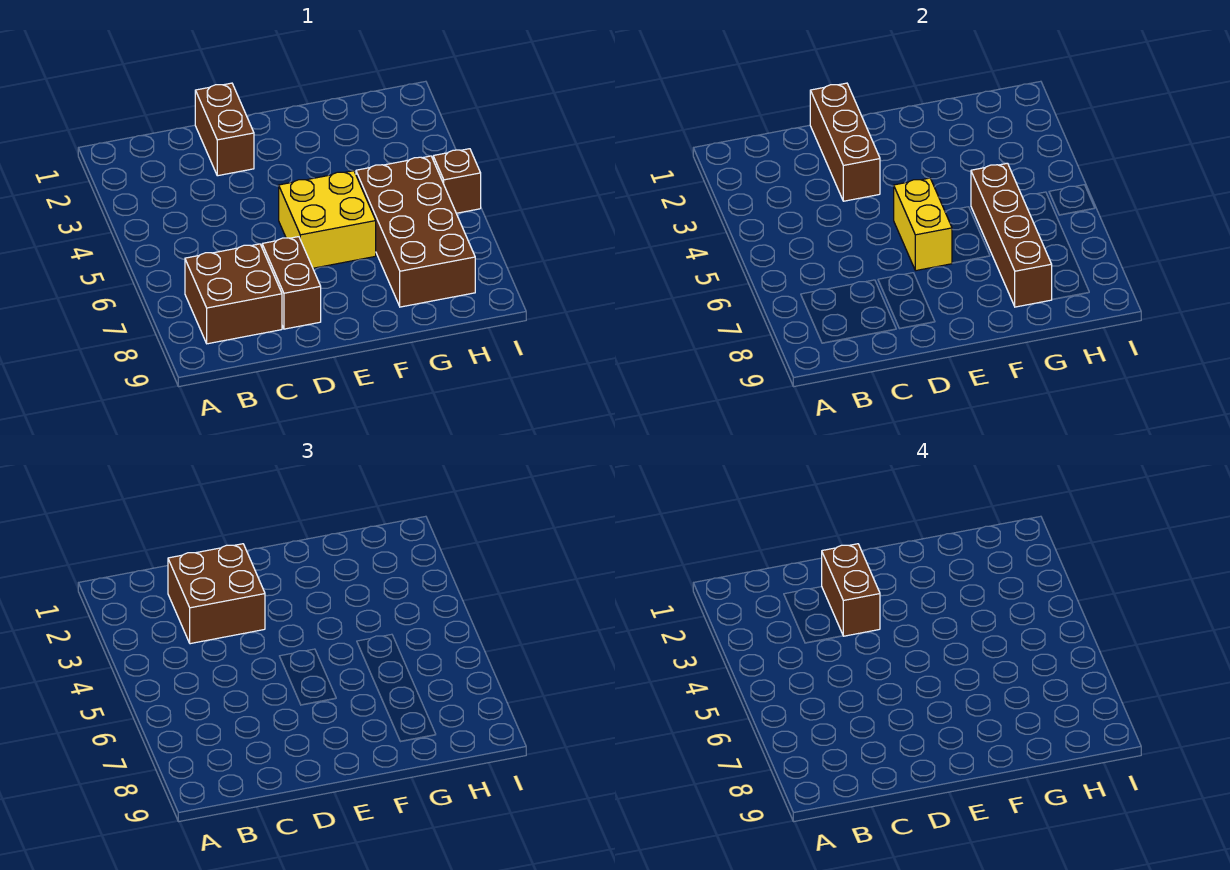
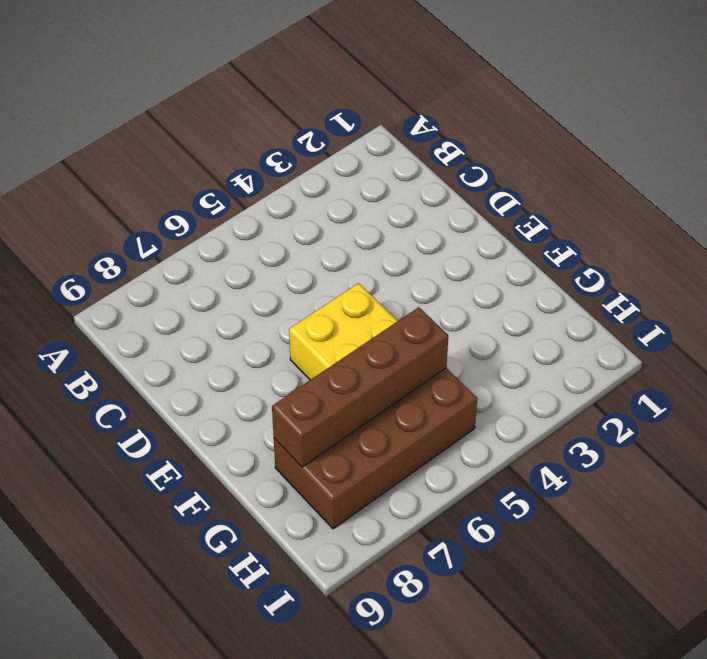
none -> brown brick B7:C8 level 1
none -> brown brick D1:D2 level 1

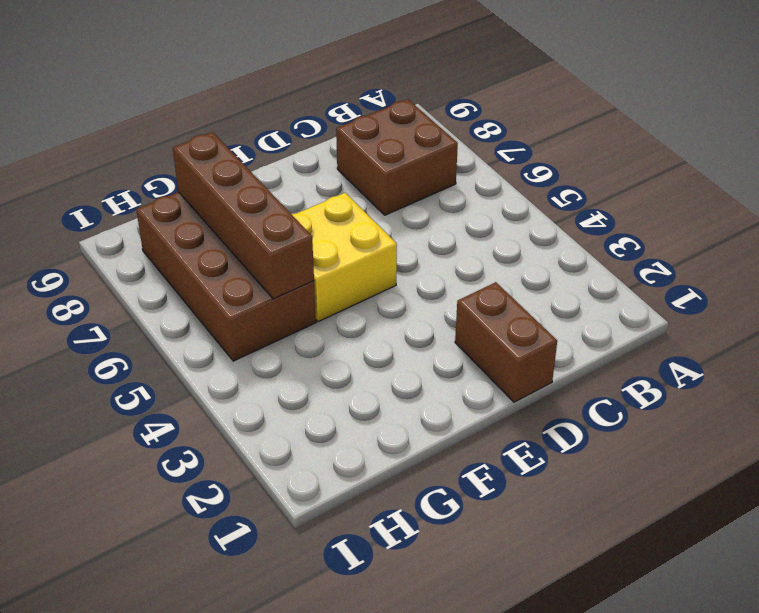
none -> brown brick D7:D8 level 1
none -> brown brick I5 level 1

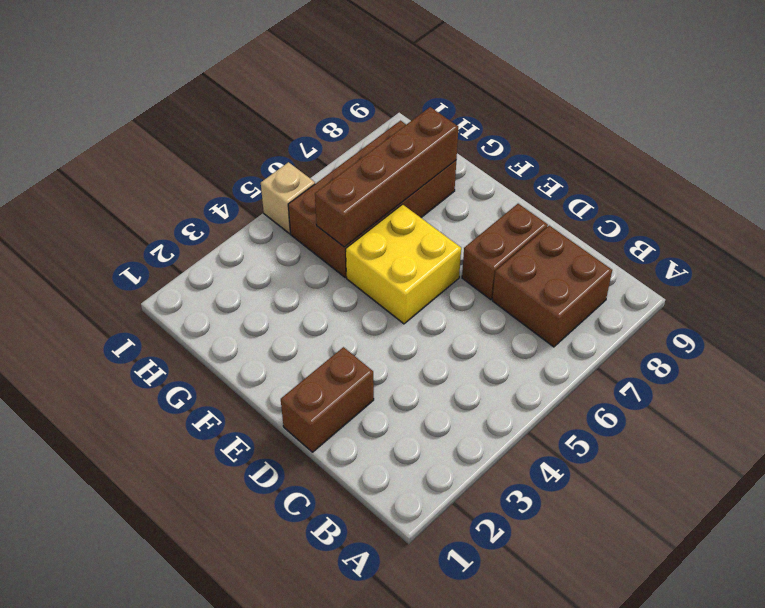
tan brick I5 level 1 -> brown brick I5 level 1
none -> brown brick D1:D3 level 2
none -> yellow brick E5:E6 level 2

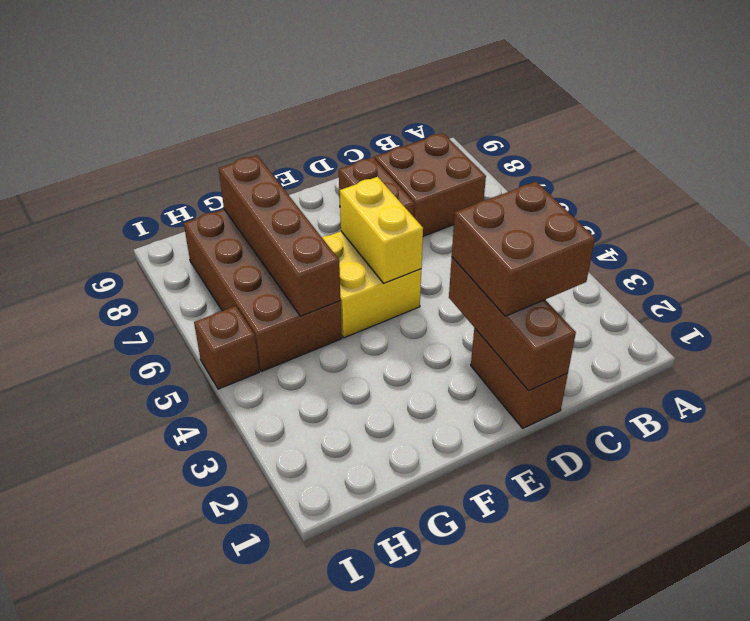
none -> brown brick D2:D3 level 4

